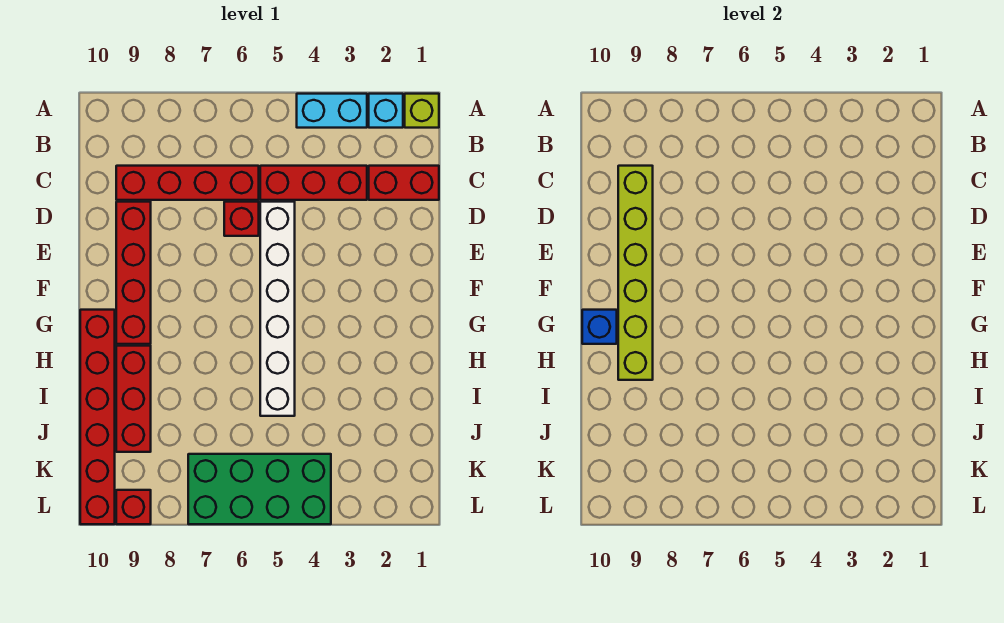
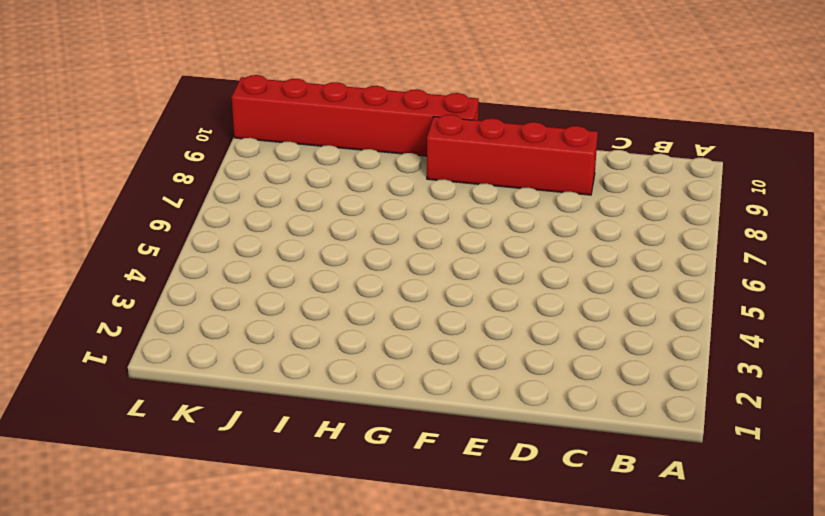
none -> lime brick A1 level 1
none -> cyan brick A2 level 1
none -> cyan brick A3:A4 level 1

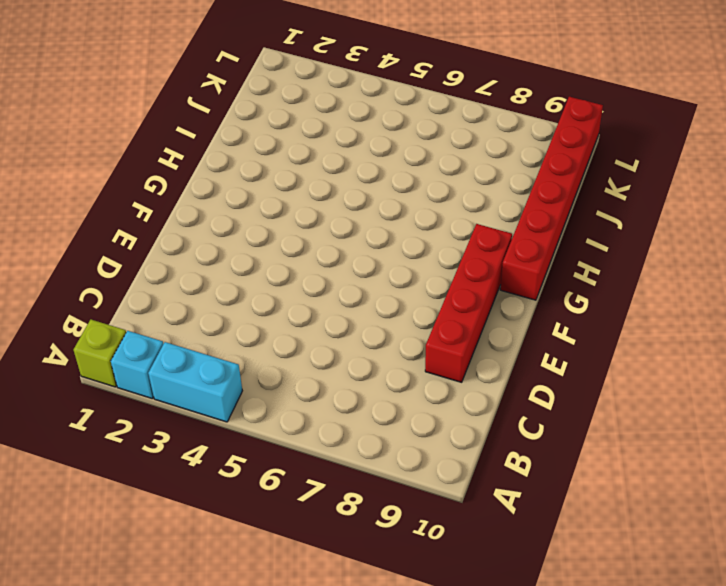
none -> red brick C1:C2 level 1
none -> red brick C3:C5 level 1
none -> red brick C6:C9 level 1

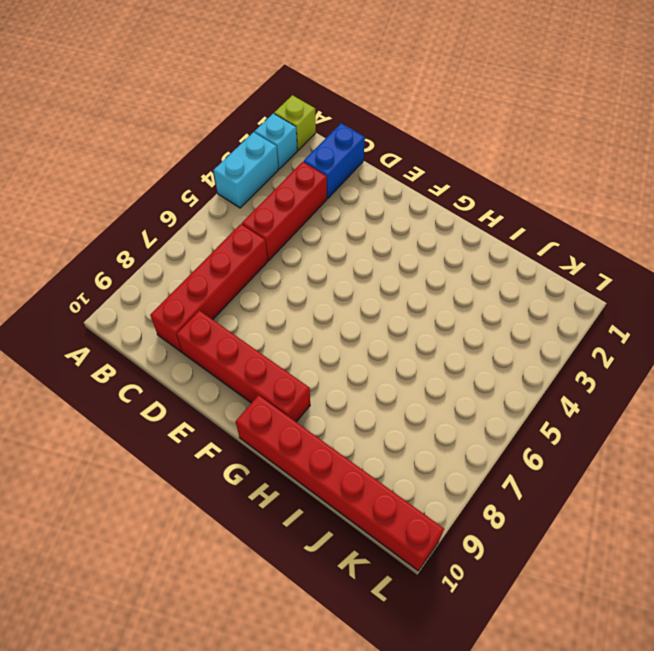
blue brick C1:C2 level 1 -> red brick C1:C2 level 1
none -> white brick D5:I5 level 1
none -> red brick D6 level 1
none -> red brick H9:J9 level 1

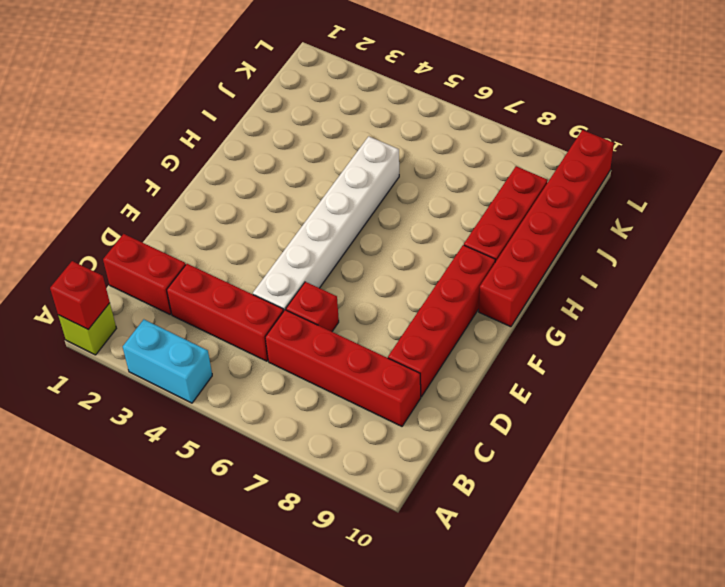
red brick A1 level 2 -> red brick L9 level 1
none -> cyan brick A2 level 1
none -> green brick K4:L7 level 1
none -> lime brick C9:H9 level 2

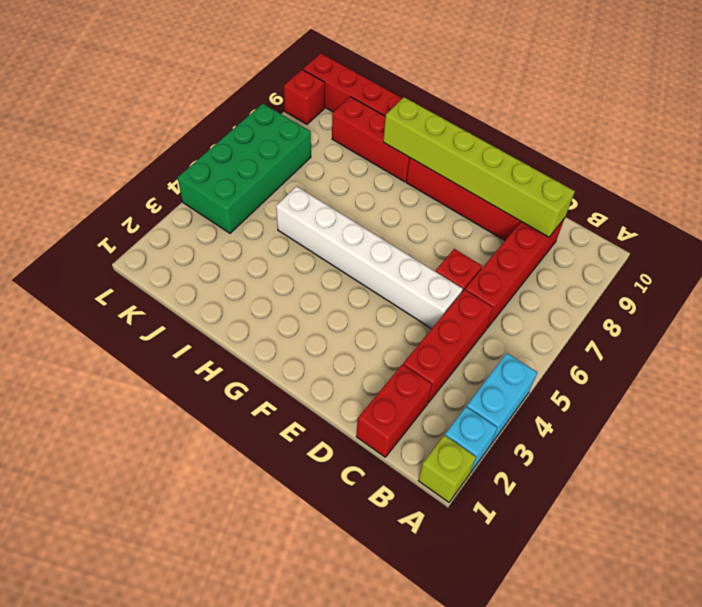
none -> blue brick G10 level 2

